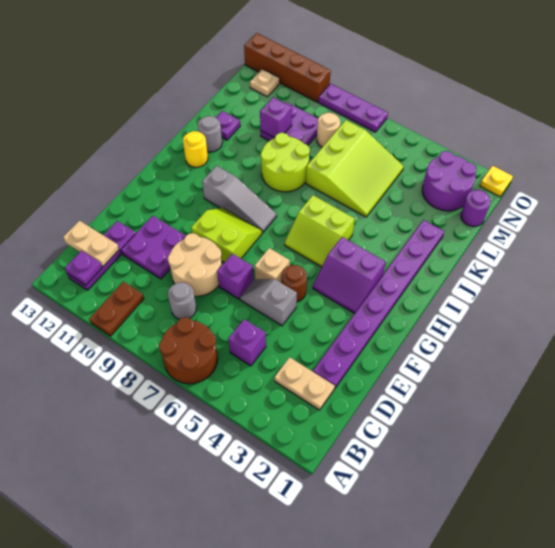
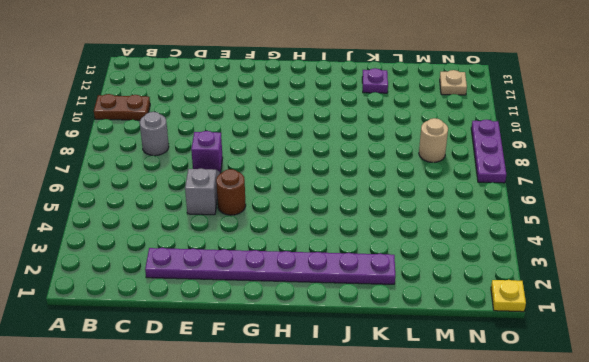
none -> brown round brick A6:B7 level 1
none -> purple plate B12:D12 level 1
none -> tan plate C2:C3 level 1
none -> purple brick C5 level 1

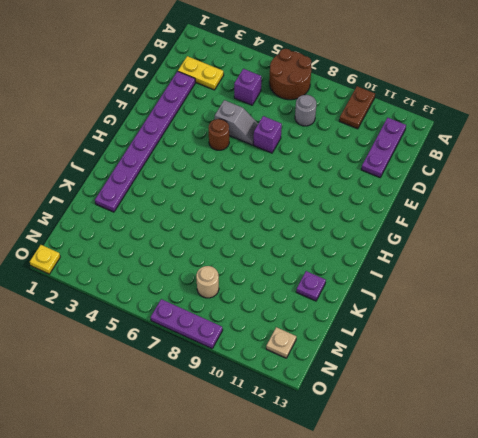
yellow plate C2:C3 level 1 -> tan plate C2:C3 level 1
none -> tan round brick D8:E9 level 1
none -> purple plate D10:E11 level 1
none -> tan brick F6 level 1
none -> lime slope F8:G9 level 1 top F

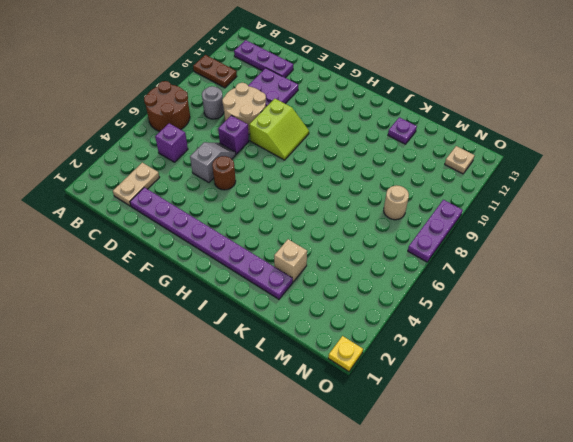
tan brick K3 level 1 -> tan brick F6 level 1
none -> purple slope G3:H4 level 1 top H
none -> lime slope H5:I6 level 1 top I
none -> grey slope H8:H10 level 1 top 10
none -> yellow round brick I12 level 1

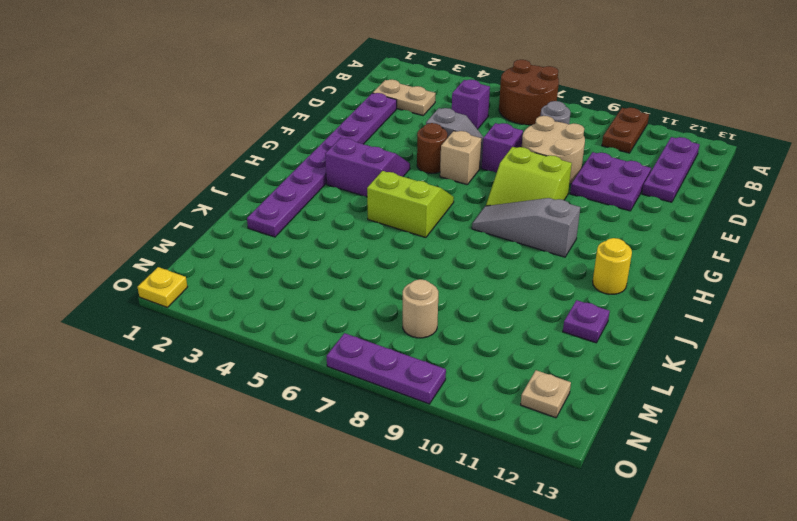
none -> lime round brick J8:K9 level 1
none -> grey round brick J12 level 1
none -> lime slope K5:M7 level 1 top 7
none -> purple plate L9:M10 level 1

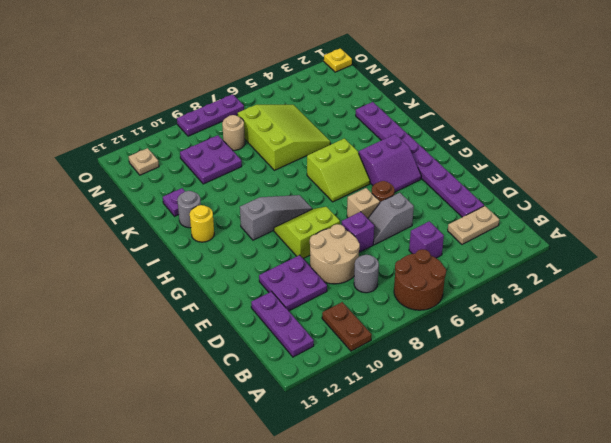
none -> lime round brick J8:K9 level 1
none -> purple round brick M1 level 1
none -> purple round brick M2:N3 level 1
none -> brown brick O10:O13 level 1

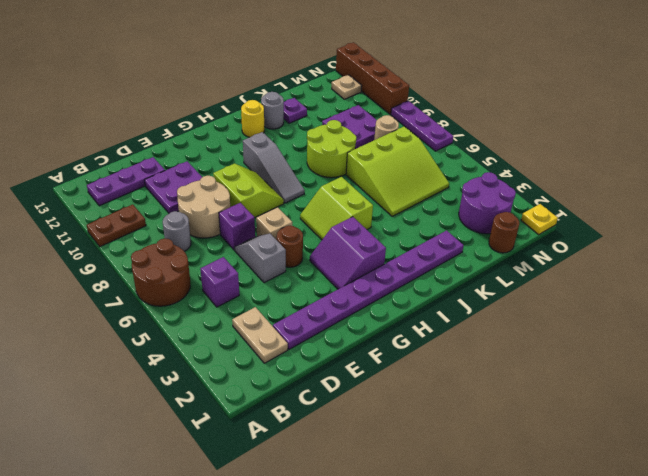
brown round brick M1 level 1 -> purple round brick M1 level 1
none -> purple plate B12 level 2
none -> tan plate C12:C13 level 2
none -> purple brick L10 level 2

